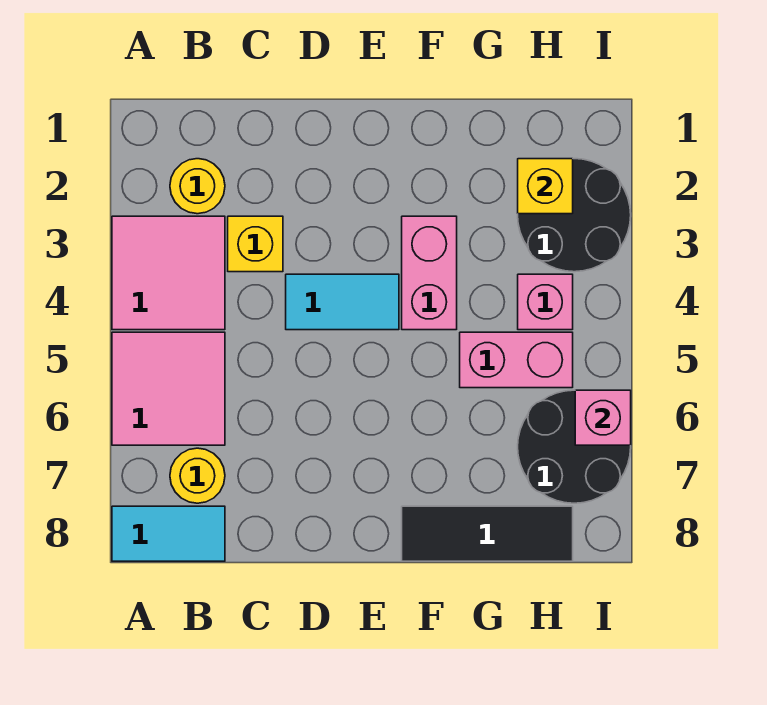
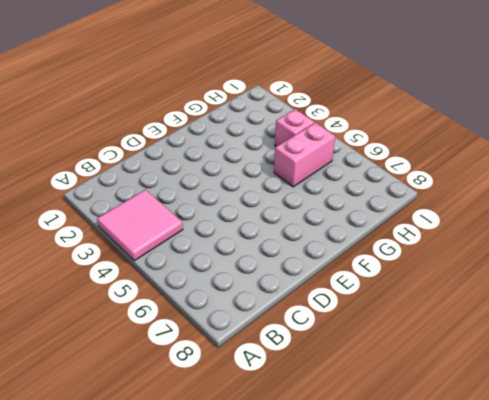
none -> pink tile A5:B6 level 1
none -> cyan tile A8:B8 level 1
none -> yellow round brick B2 level 1

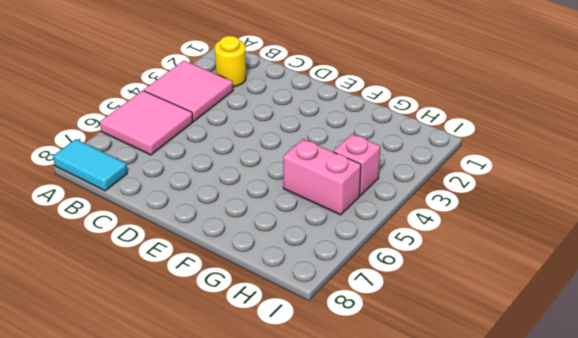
none -> yellow round brick B7 level 1
none -> yellow brick C3 level 1
none -> cyan tile D4:E4 level 1

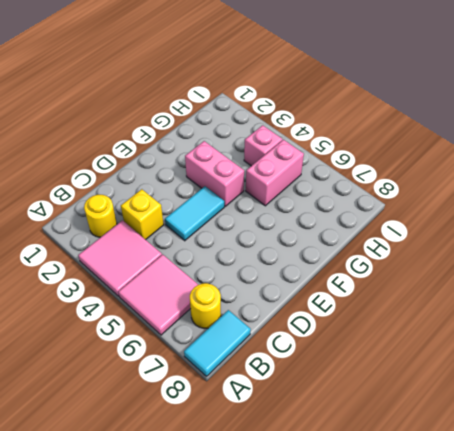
none -> black tile F8:H8 level 1
none -> black round brick H2:I3 level 1
none -> black round brick H6:I7 level 1

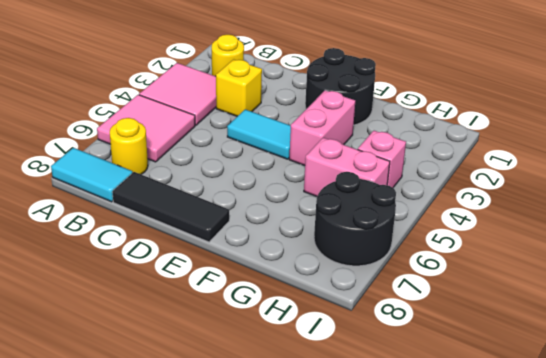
black tile C8:E8 level 1 -> black tile F8:H8 level 1
black round brick E1:F2 level 1 -> black round brick H2:I3 level 1
none -> yellow brick H2 level 2
none -> pink brick I6 level 2

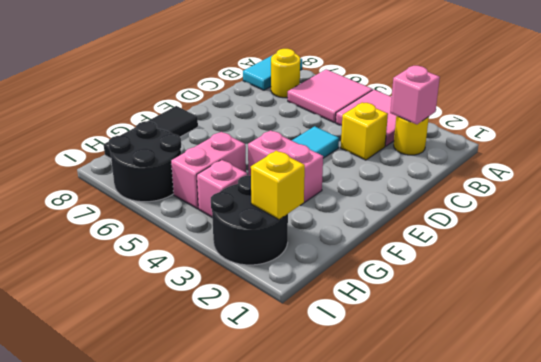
pink brick B2 level 2 -> pink brick I6 level 2

